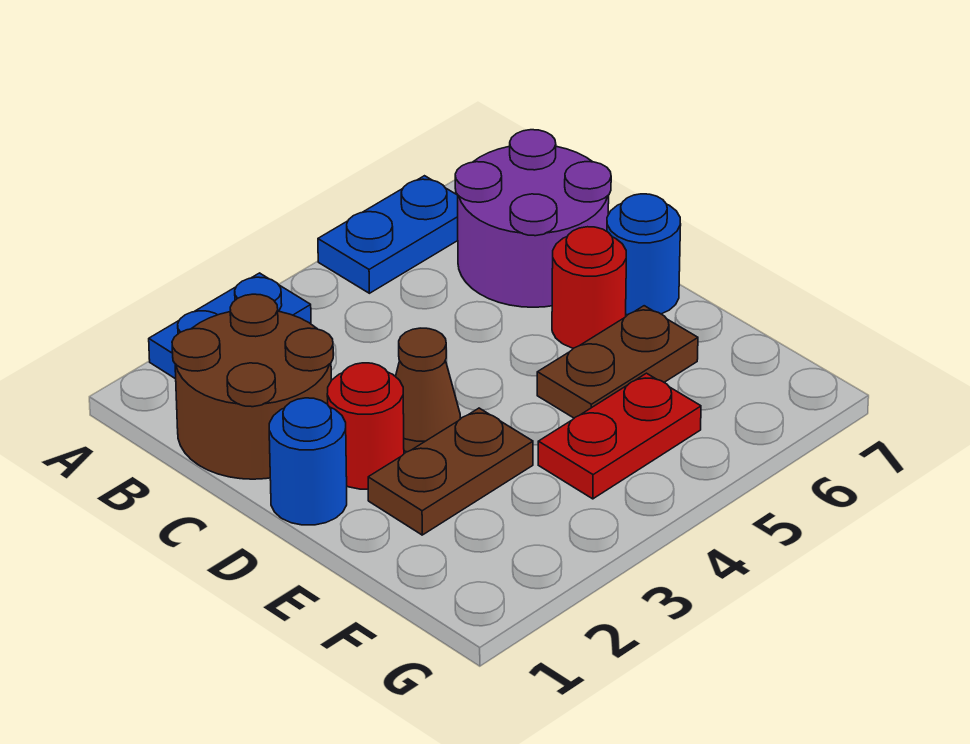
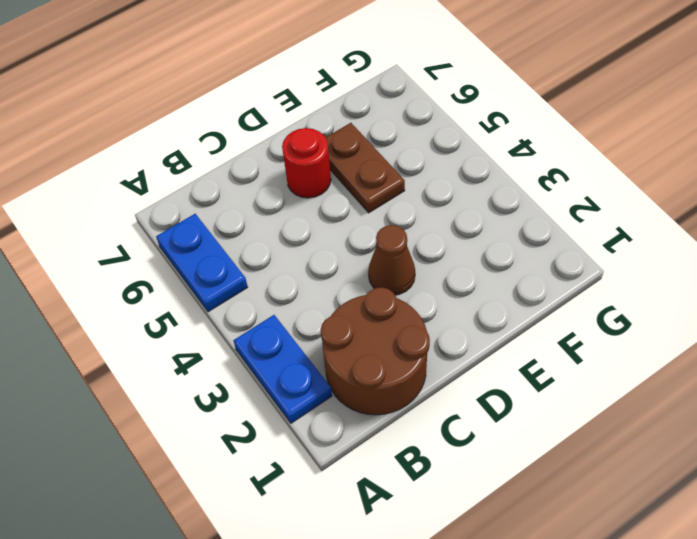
none -> purple round brick B6:C7 level 1
none -> blue round brick D1 level 1
none -> red round brick D2 level 1

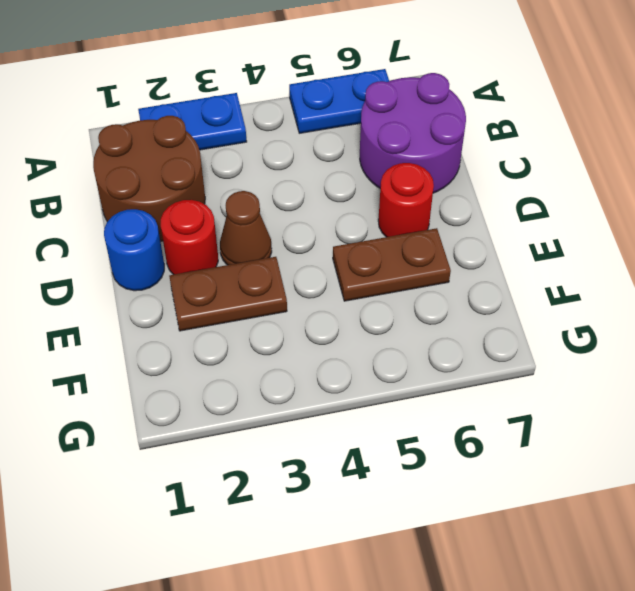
none -> blue round brick D7 level 1
none -> red plate F4:F5 level 1

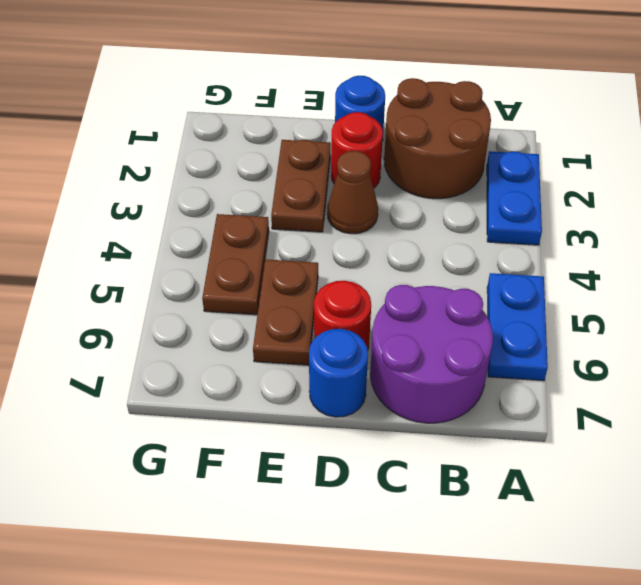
brown plate F4:F5 level 1 -> red plate F4:F5 level 1

